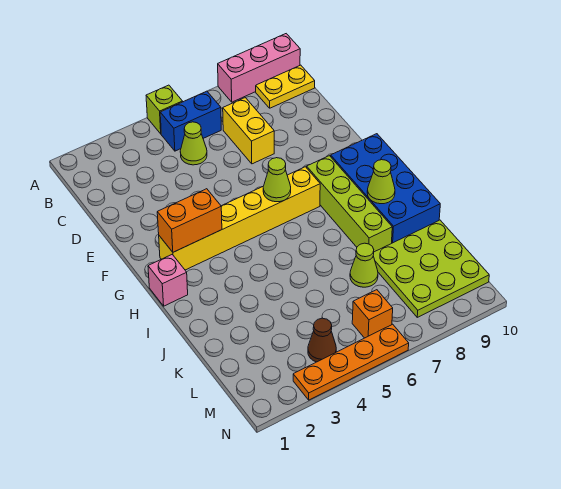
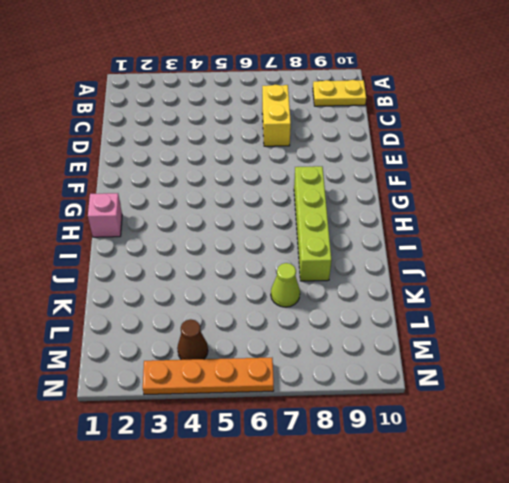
none -> lime brick A5 level 1
none -> pink brick A8:A10 level 1
none -> blue brick B5:B6 level 1

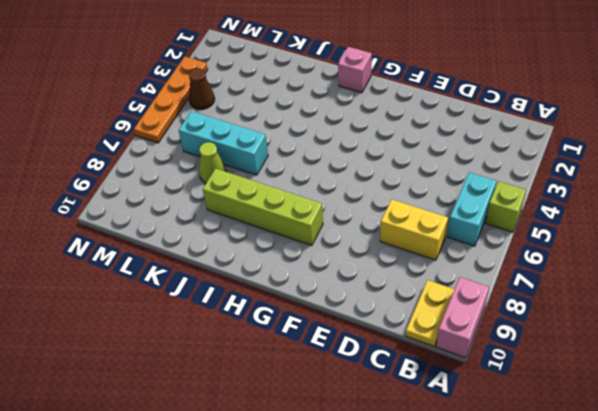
pink brick A9:A10 level 1 -> pink brick A8:A10 level 1
cyan brick B5:B6 level 1 -> blue brick B5:B6 level 1
cyan brick J6:L6 level 1 -> none
none -> lime cone C5 level 1
none -> yellow brick G2:G7 level 1
none -> blue brick G9:J10 level 1

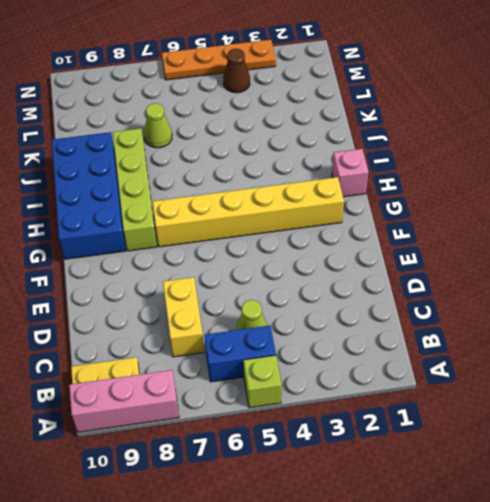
none -> lime plate K8:M10 level 1
none -> orange brick M6 level 1
none -> orange brick G2:G3 level 2

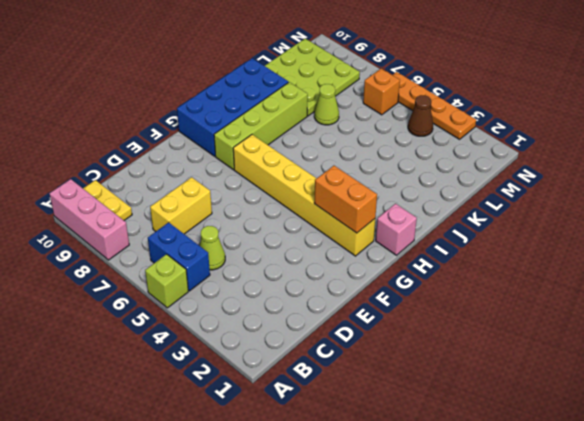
none -> lime cone G6 level 2
none -> lime cone I9 level 2

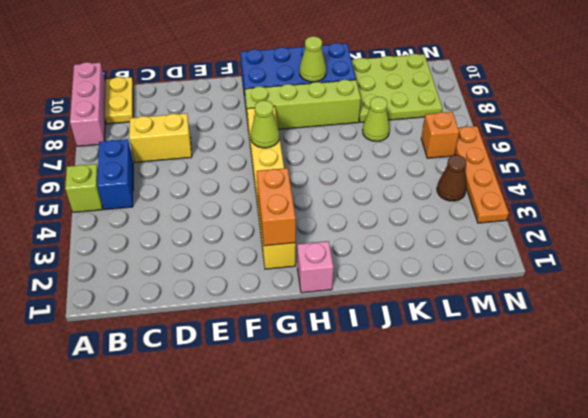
none -> lime cone C5 level 1

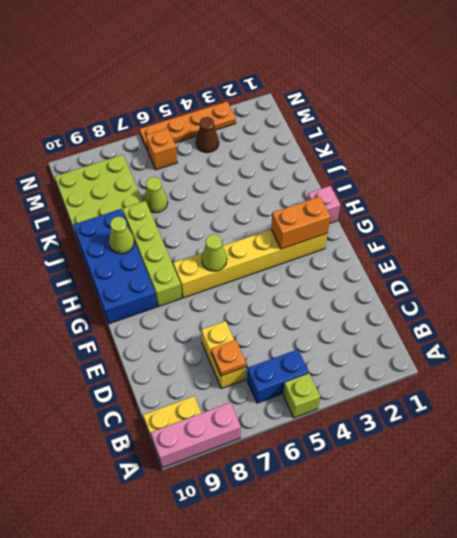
orange plate C7 level 2 -> none
none -> lime cone C5 level 1

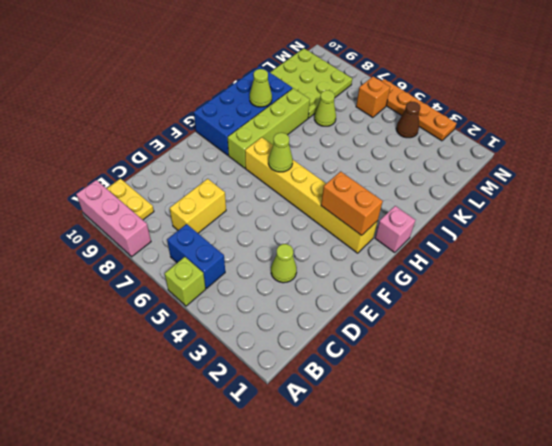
lime cone D3 level 1 -> lime cone C5 level 1

